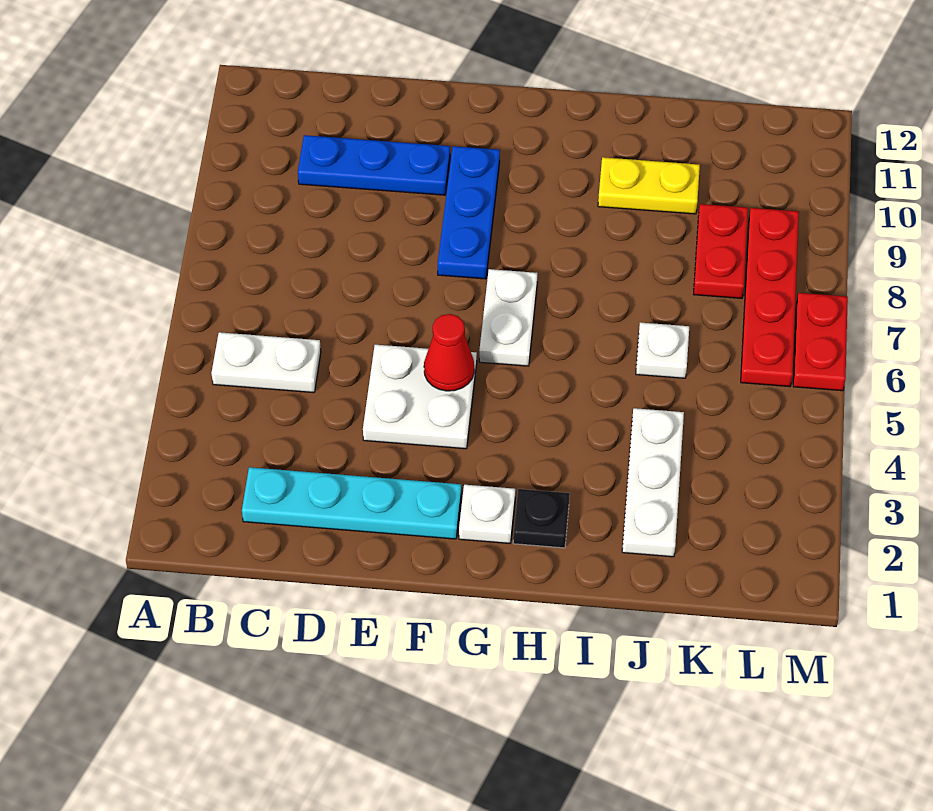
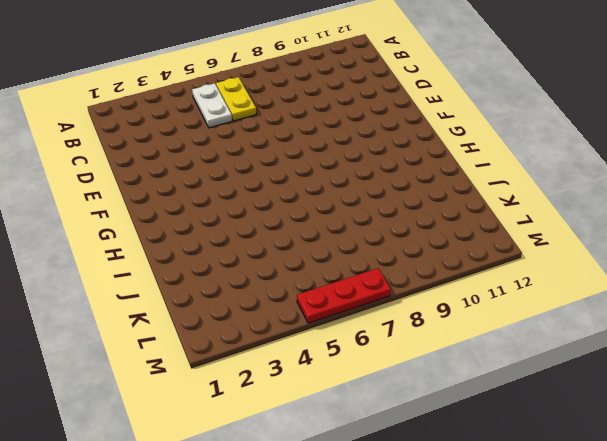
yellow plate B6:C6 level 1 -> yellow plate I10:J10 level 1
red plate M5:M7 level 1 -> red plate M6:M7 level 1
none -> cyan plate C2:F2 level 1
none -> blue plate C10:E10 level 1
none -> white plate E4:F5 level 1

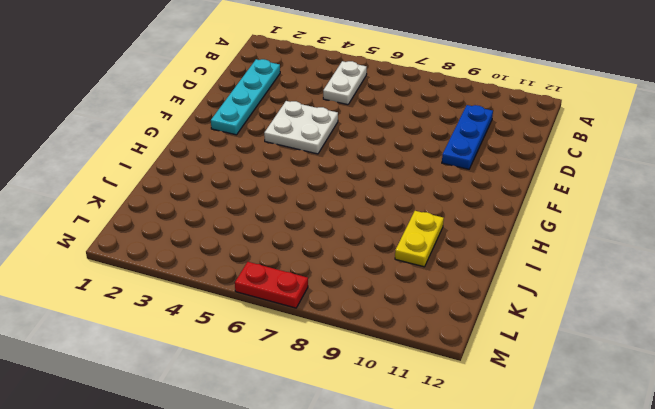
none -> blue plate F8:F10 level 1
none -> white plate G2 level 1
none -> white plate G6:G7 level 1

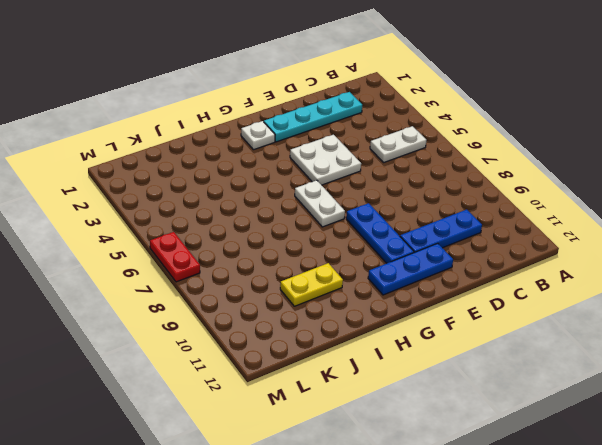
blue plate E11:G11 level 1 -> none
none -> black plate H2 level 1
none -> white plate J2:J4 level 1
none -> white plate J6 level 1

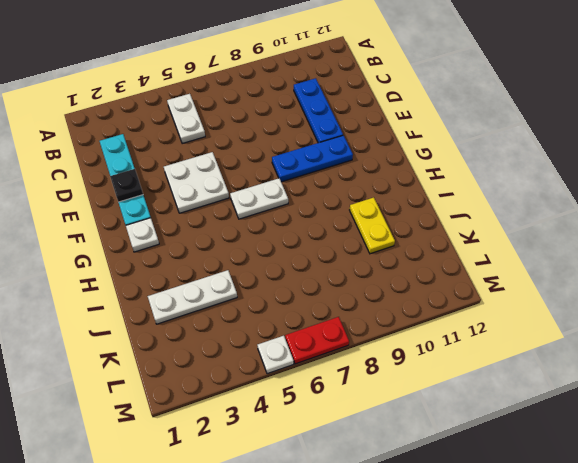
black plate E2 level 2 -> black plate H2 level 1
white plate M5 level 1 -> white plate J6 level 1
none -> red plate K8:K9 level 1
none -> red plate L6:L9 level 1
none -> red cone F5 level 2

